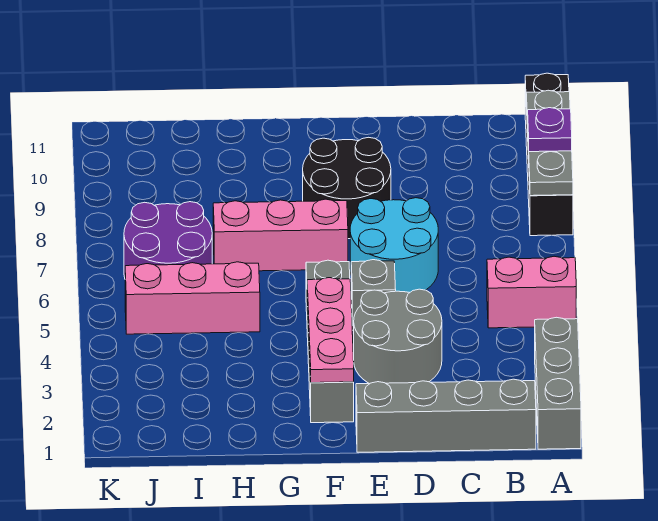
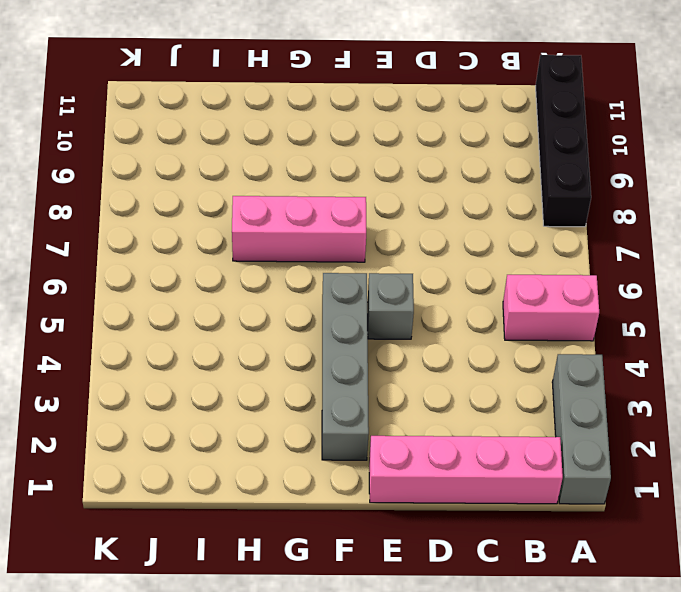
pink brick B1:E1 level 1 -> grey brick B1:E1 level 1
none -> grey round brick D3:E4 level 1
none -> cyan round brick D6:E7 level 1
none -> black round brick E8:F9 level 1

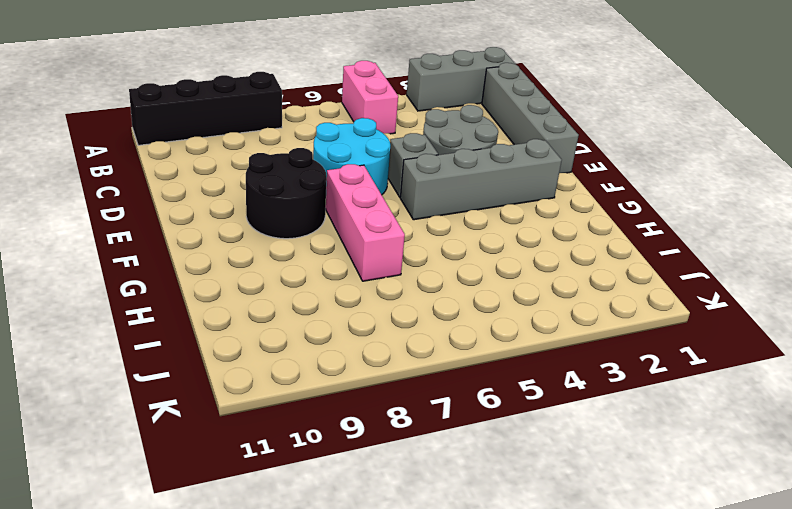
none -> pink brick H5:J5 level 1
none -> purple round brick I6:J7 level 1
none -> grey plate A8:A10 level 2

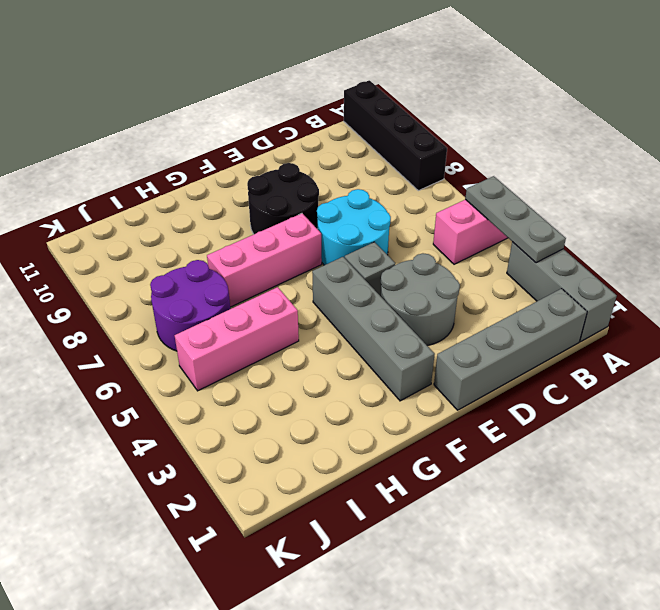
grey plate A3:A5 level 2 -> grey plate A8:A10 level 2
none -> pink plate F2:F4 level 2
none -> purple plate A9 level 3

